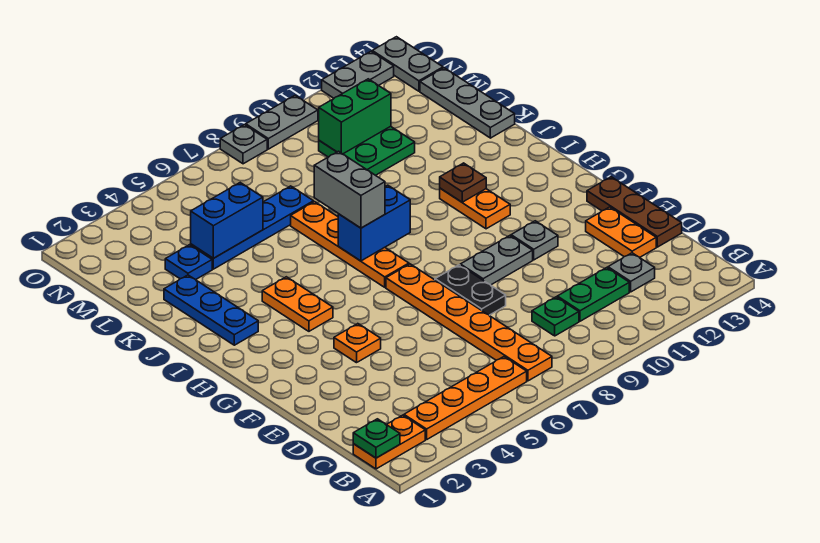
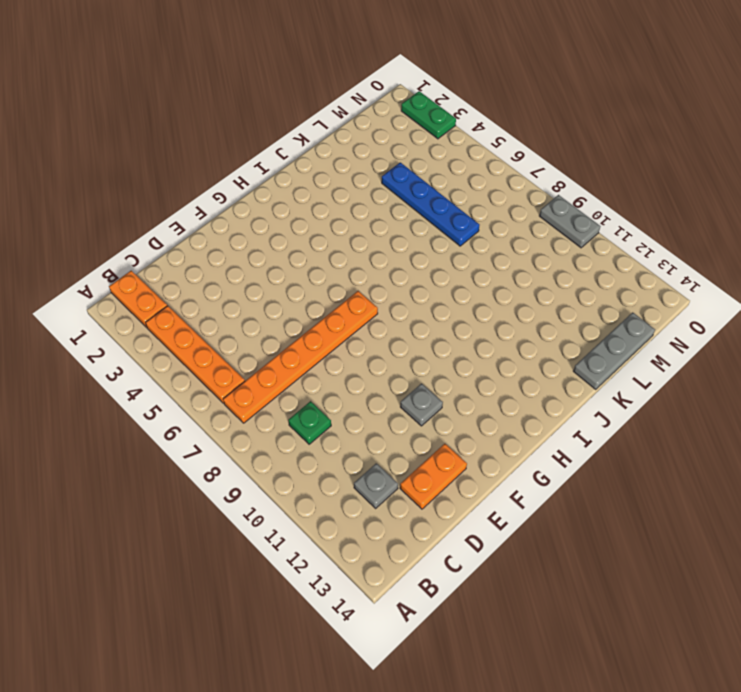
green plate O2:O3 level 1 -> green plate C10:C11 level 1
none -> brown plate D14:F14 level 1
none -> black plate E8:F8 level 1
none -> orange plate F4 level 1
none -> grey plate F9:F10 level 1

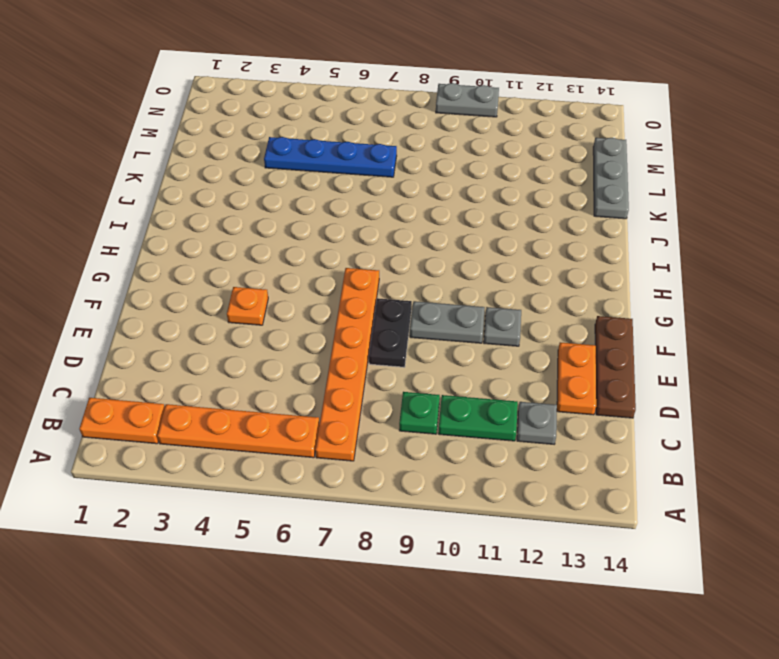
none -> orange plate H4:I4 level 1
none -> orange plate H7:K7 level 1
none -> orange plate H11:I11 level 1
none -> blue plate I2:K2 level 1

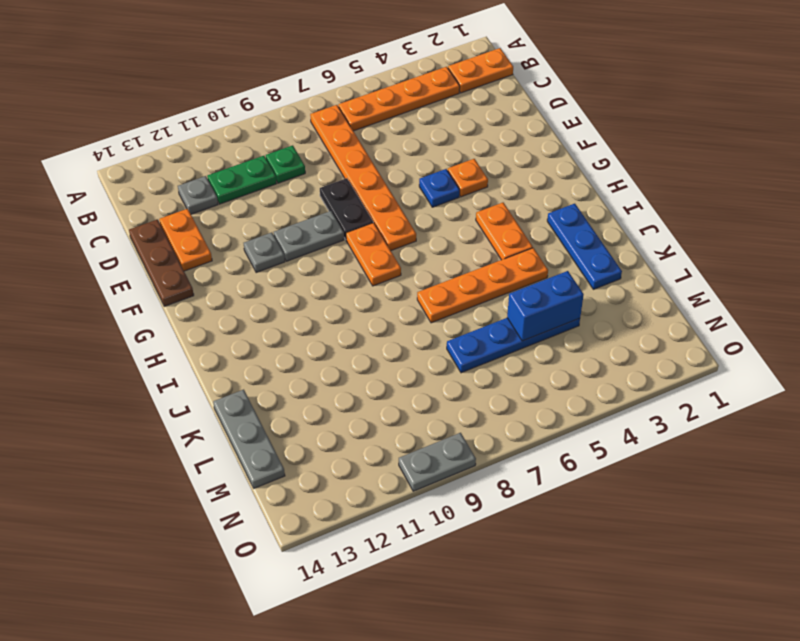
blue plate F5 level 1 -> blue plate L3 level 1
orange plate G8:H8 level 1 -> orange plate H11:I11 level 1
orange plate J4:J7 level 1 -> orange plate H7:K7 level 1
none -> green plate L10:M11 level 1
none -> grey plate N14:O14 level 1
none -> grey plate O8 level 1
none -> grey plate O12:O13 level 1

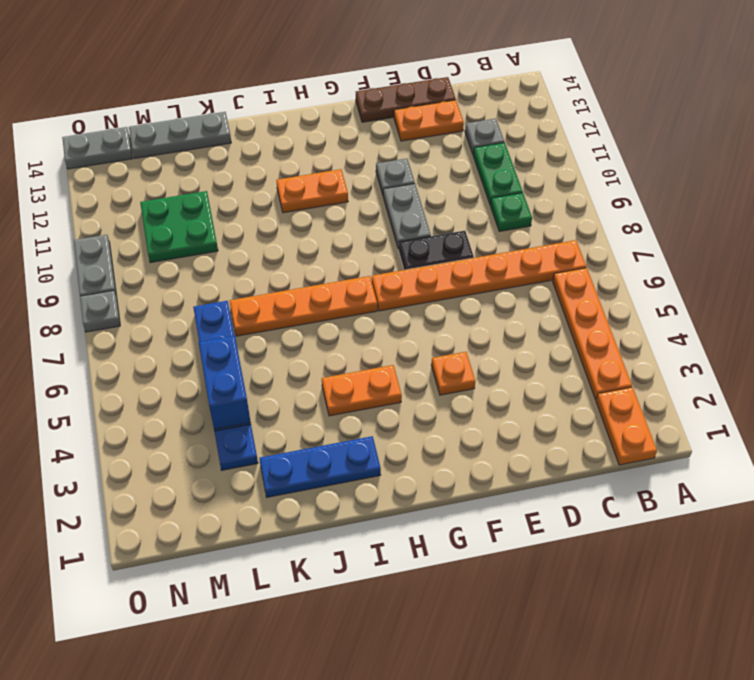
none -> grey plate O12:O13 level 1
none -> green plate B1 level 2
none -> blue brick I7:I8 level 2
none -> brown plate I11 level 2

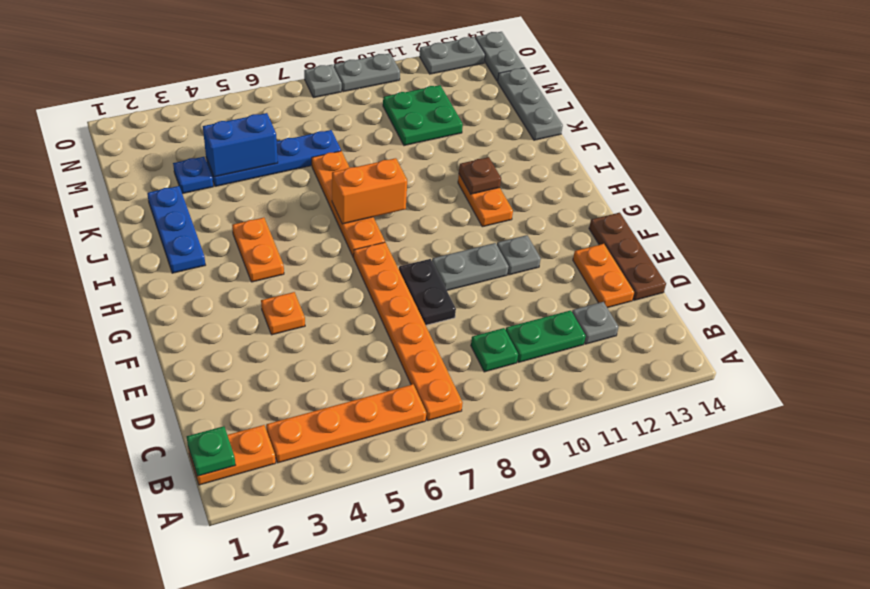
orange brick I7:I8 level 2 -> blue brick I7:I8 level 2
none -> green brick M10:M11 level 2
none -> grey brick I7:J7 level 3

